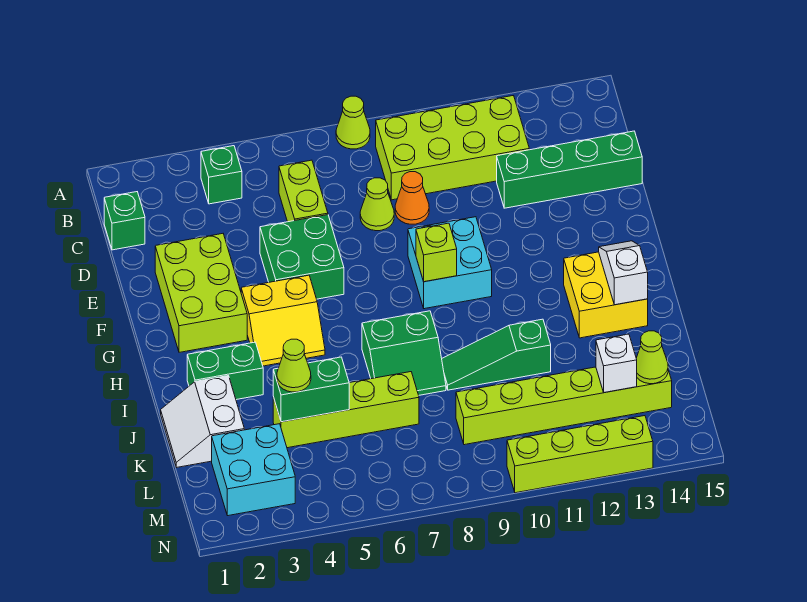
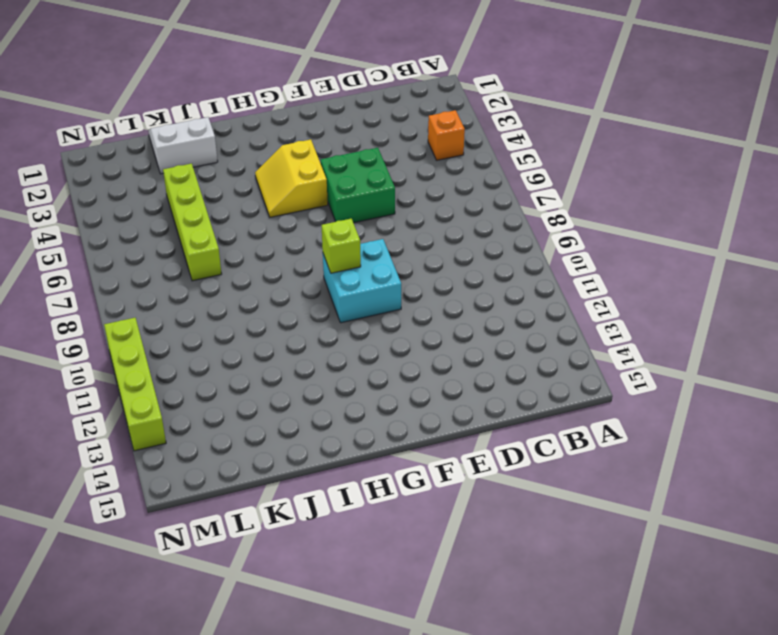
orange brick B4 level 1 -> green brick B4 level 1
none -> lime cone A8 level 1
none -> lime brick B9:C12 level 1
none -> green brick C1 level 1

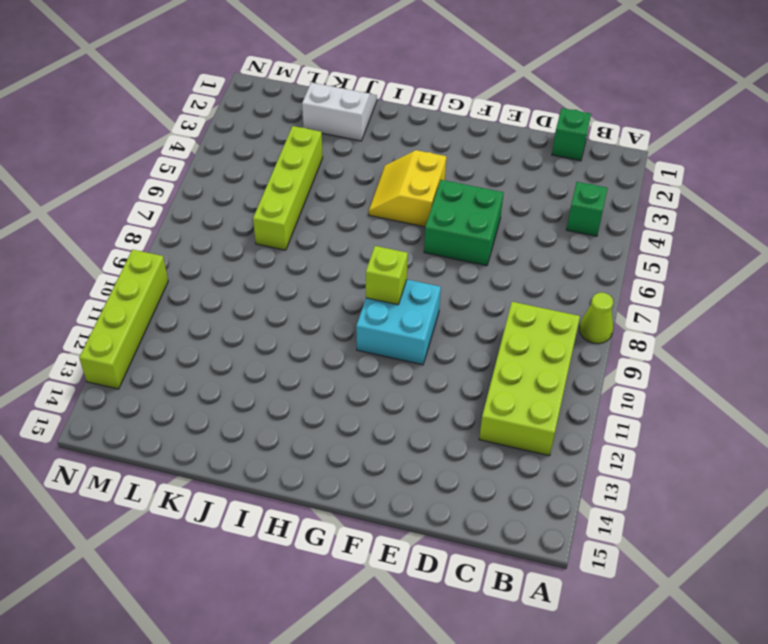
none -> lime brick C6:D6 level 1
none -> lime cone D8 level 1
none -> orange cone D9 level 1

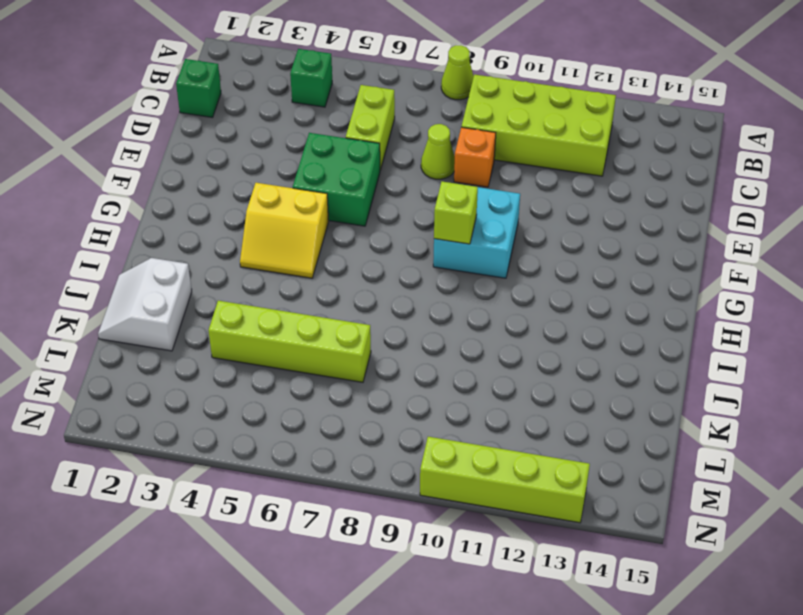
orange brick D9 level 1 -> orange cone D9 level 1
none -> green brick D12:D15 level 1
none -> lime brick E2:G3 level 1
none -> yellow brick H13:I14 level 1

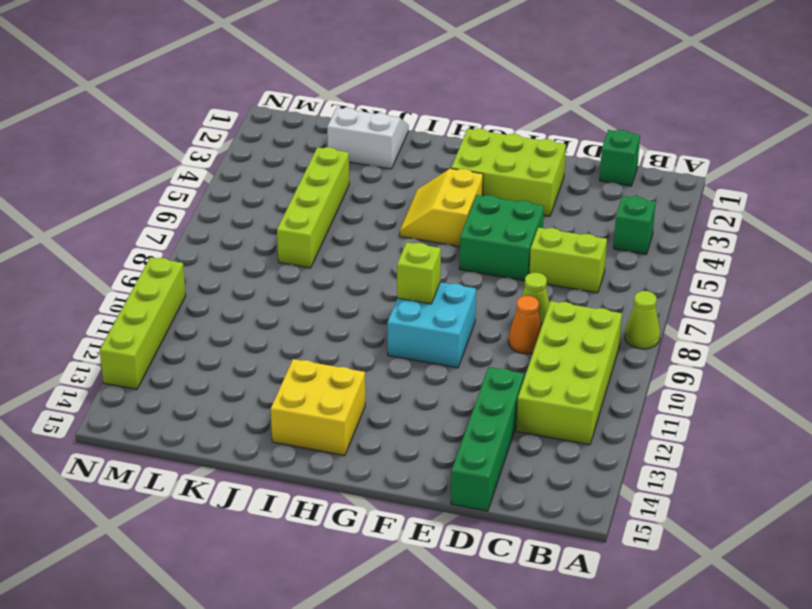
none -> green brick I2:I3 level 1
none -> green slope I7:J8 level 1 top I
none -> green slope J9:J11 level 1 top 11

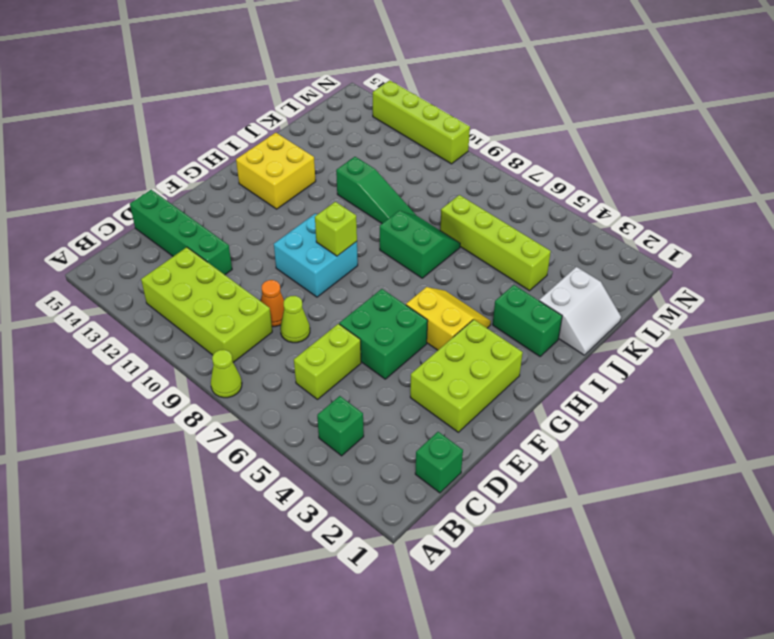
none -> cyan brick L2:M3 level 1
none -> lime brick L9:L14 level 1
none -> white slope H14:I14 level 2 top I

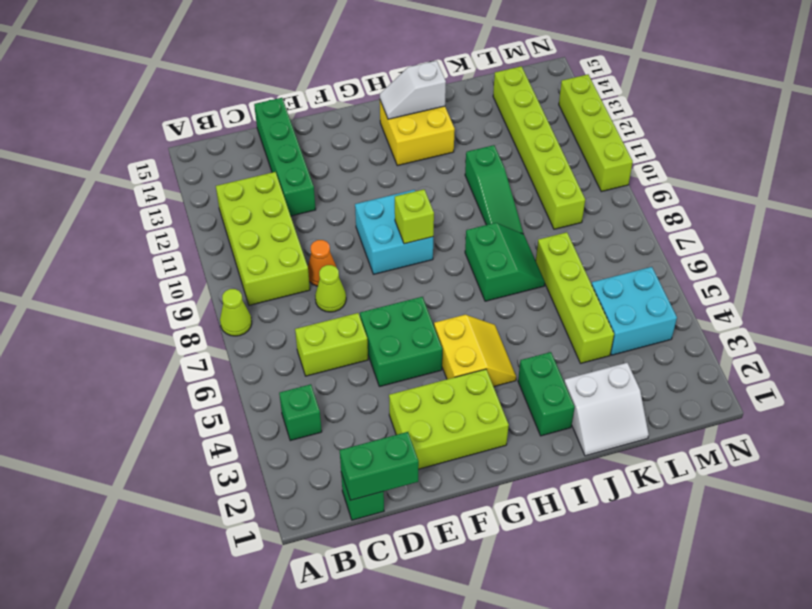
green brick C1:D1 level 2 -> green brick K4:K5 level 2
cyan brick L4:M5 level 1 -> cyan brick L2:M3 level 1
none -> white brick L13 level 2
none -> lime cone L14 level 2
none -> lime cone K4 level 3

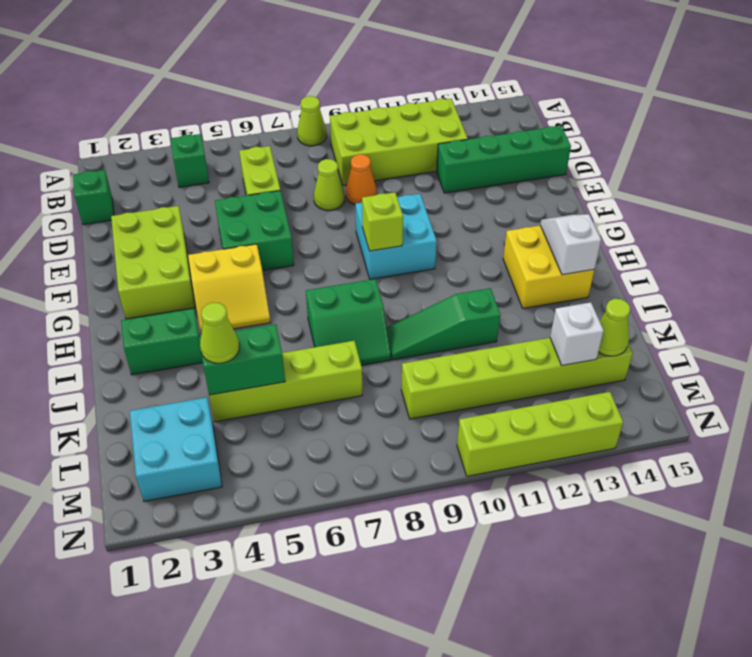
none -> white slope J1:K2 level 1 top 2

